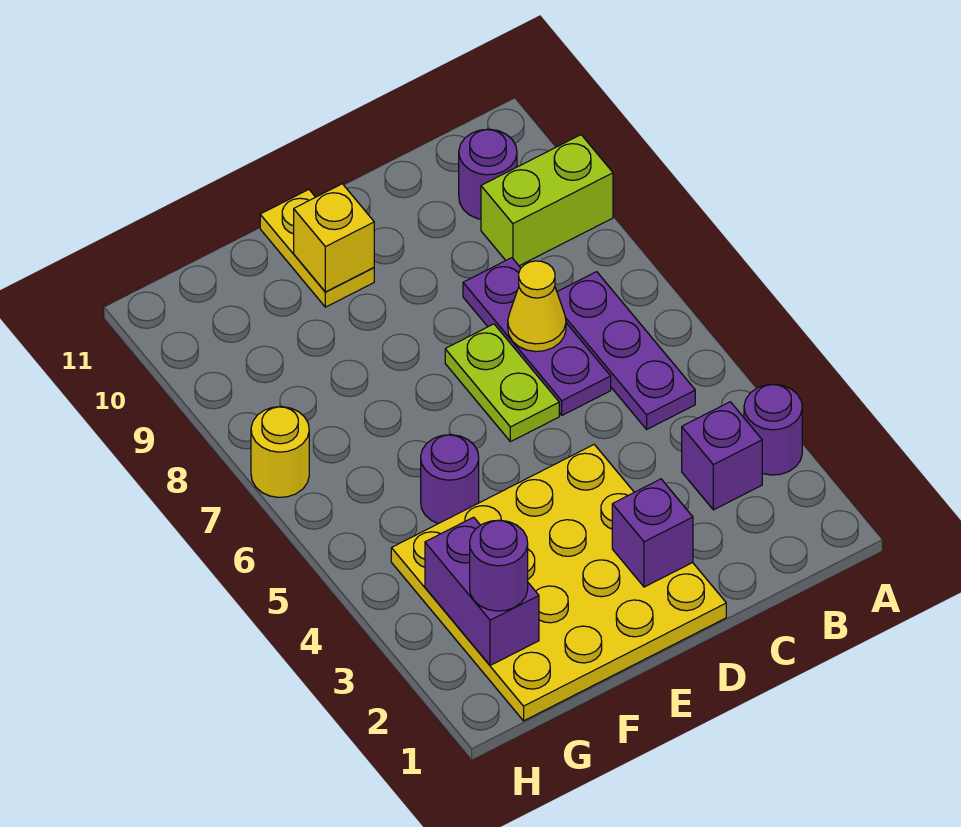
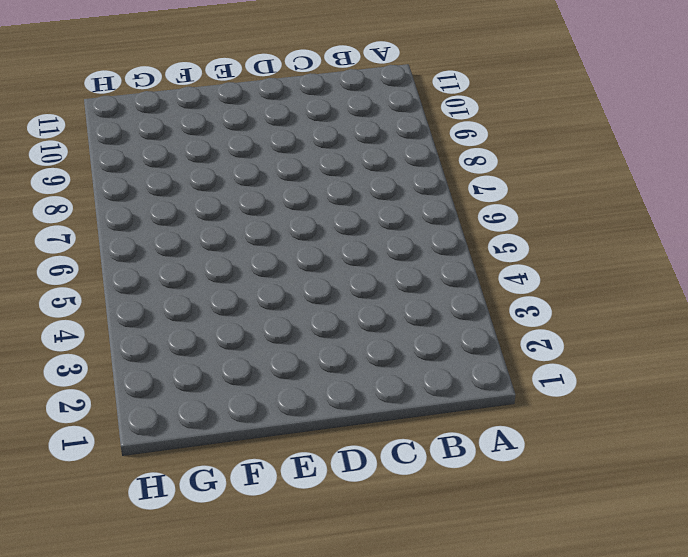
none -> purple round brick A3 level 1
none -> lime brick A9:B9 level 1
none -> purple brick B3 level 1

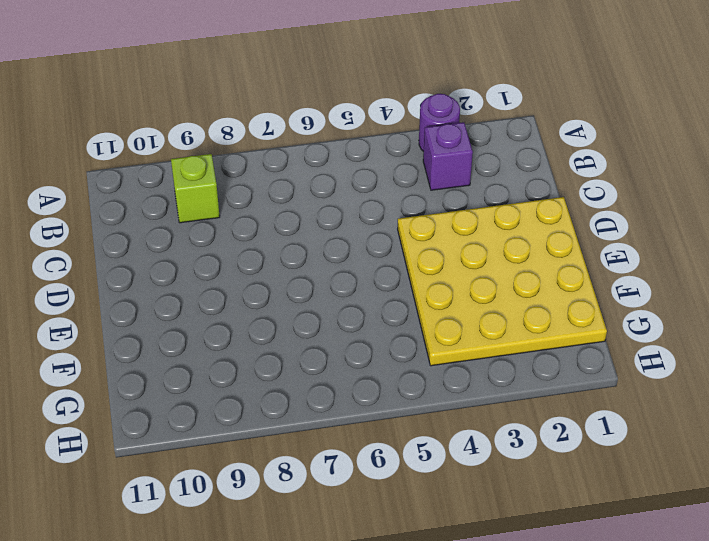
lime brick B9 level 1 -> lime brick A9:B9 level 1
none -> purple plate B5:B7 level 1
none -> purple round brick B10 level 1
none -> purple plate C6:C8 level 1

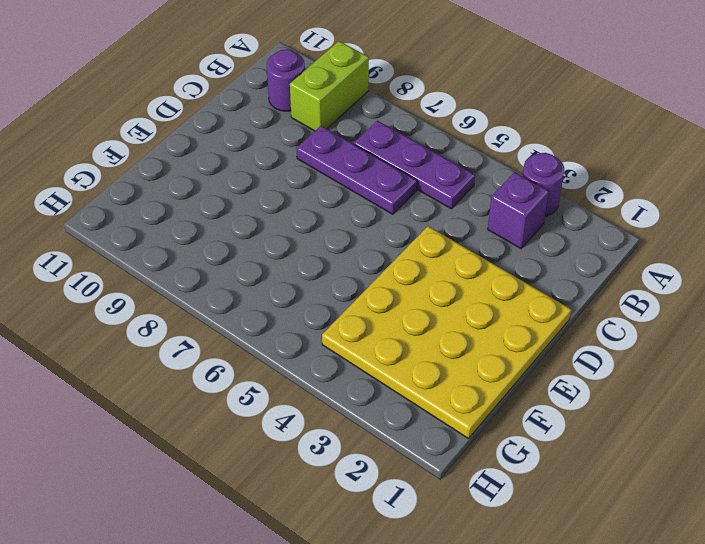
none -> lime plate D6:D7 level 1
none -> yellow plate E10:E11 level 1
none -> purple round brick F5 level 1

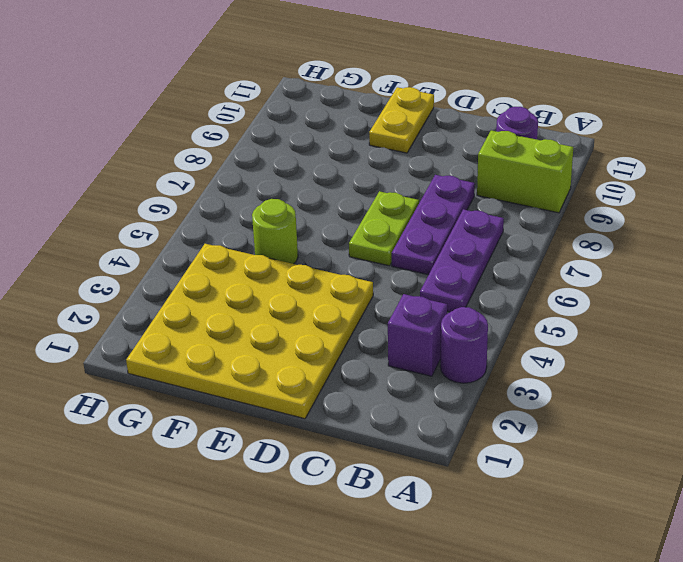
lime round brick F5 level 1 -> purple round brick F5 level 1
none -> yellow round brick H7 level 1
none -> yellow cone C7 level 2
none -> purple brick D2 level 2

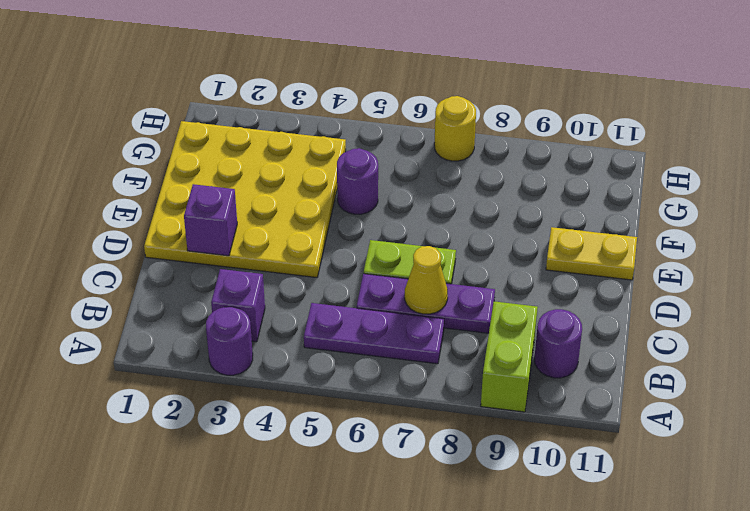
none -> yellow brick E10 level 2
none -> purple brick G2:G3 level 2
none -> purple round brick G2 level 3

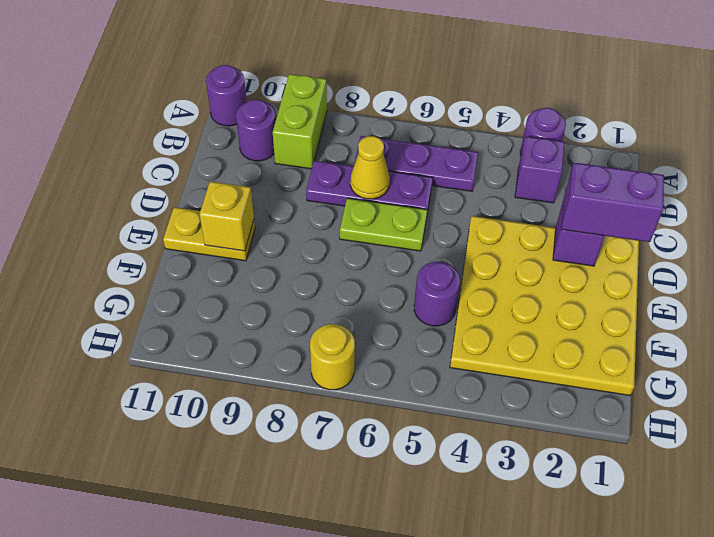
purple round brick A11 level 1 -> purple round brick G2 level 3
purple brick D1:D2 level 3 -> purple brick G2:G3 level 2

